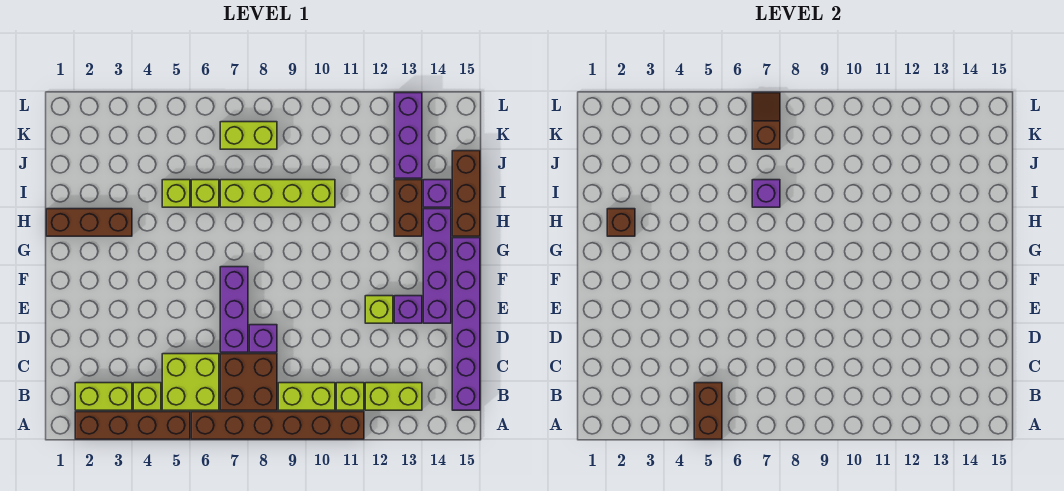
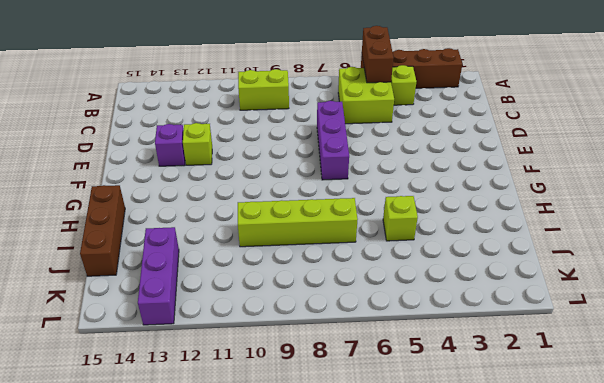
none -> brown brick A6:A11 level 1
none -> lime brick B2:B3 level 1
none -> brown brick B7:C8 level 1

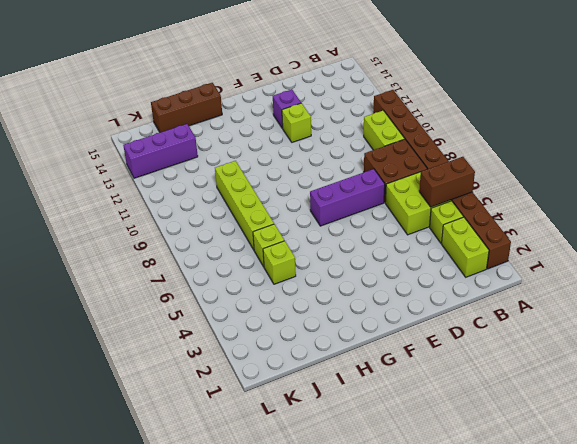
none -> lime brick B11 level 1
none -> lime brick B12:B13 level 1
none -> purple brick B15:G15 level 1

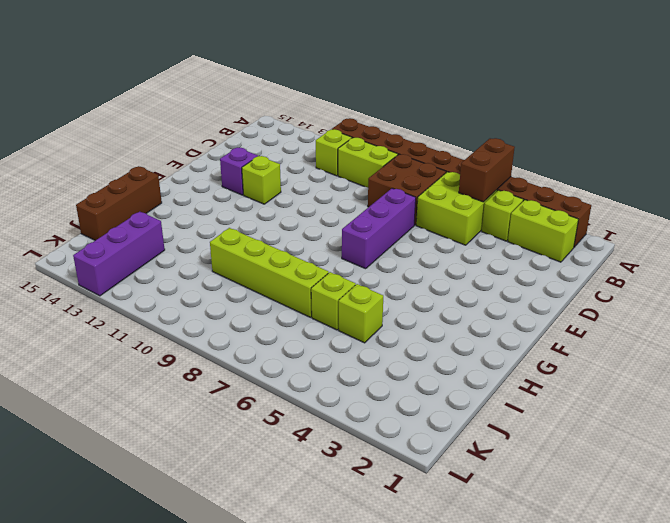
none -> lime brick B12:B13 level 1
none -> purple brick B15:G15 level 1
none -> purple brick D8 level 1

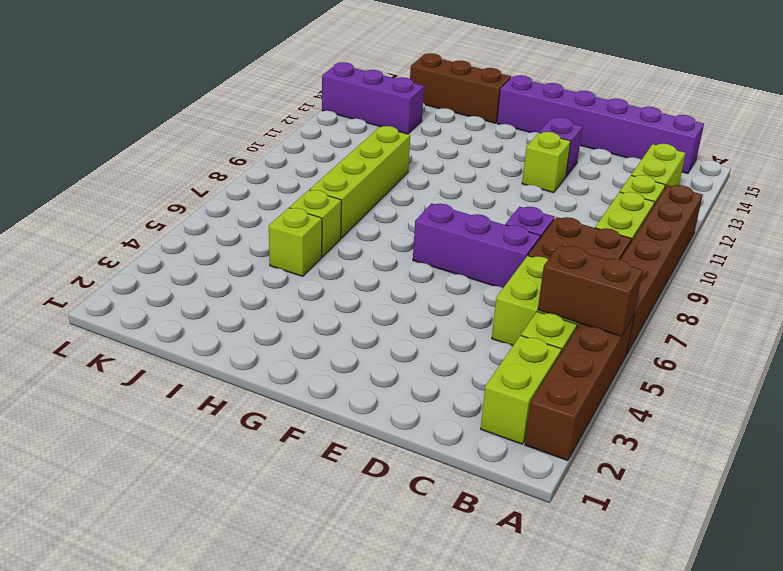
none -> purple brick E14:H14 level 1
none -> brown brick H1:H3 level 1
none -> brown brick H13:I13 level 1

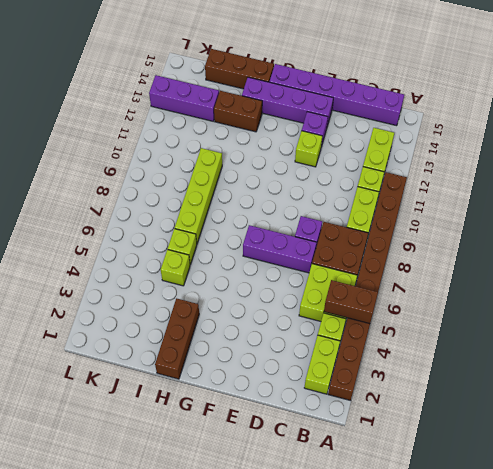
none -> purple brick I14 level 1
none -> lime brick K7:K8 level 1
none -> brown brick H2 level 2

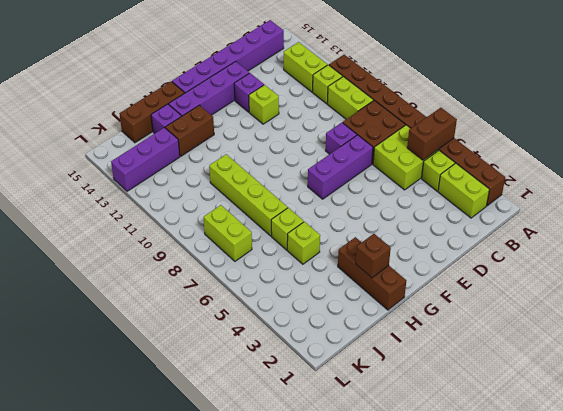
none -> purple brick I7 level 2
none -> brown slope K7:L7 level 2 top K

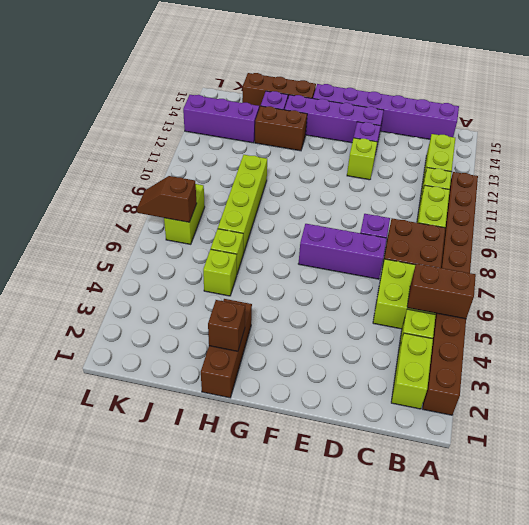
none -> purple brick I7 level 2

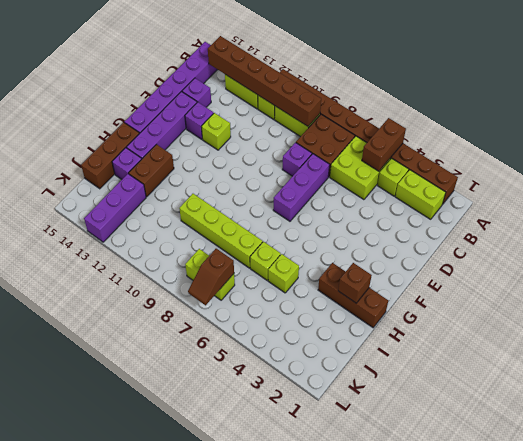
brown brick B9:B14 level 2 -> none
purple brick D14 level 1 -> purple brick I7 level 2

